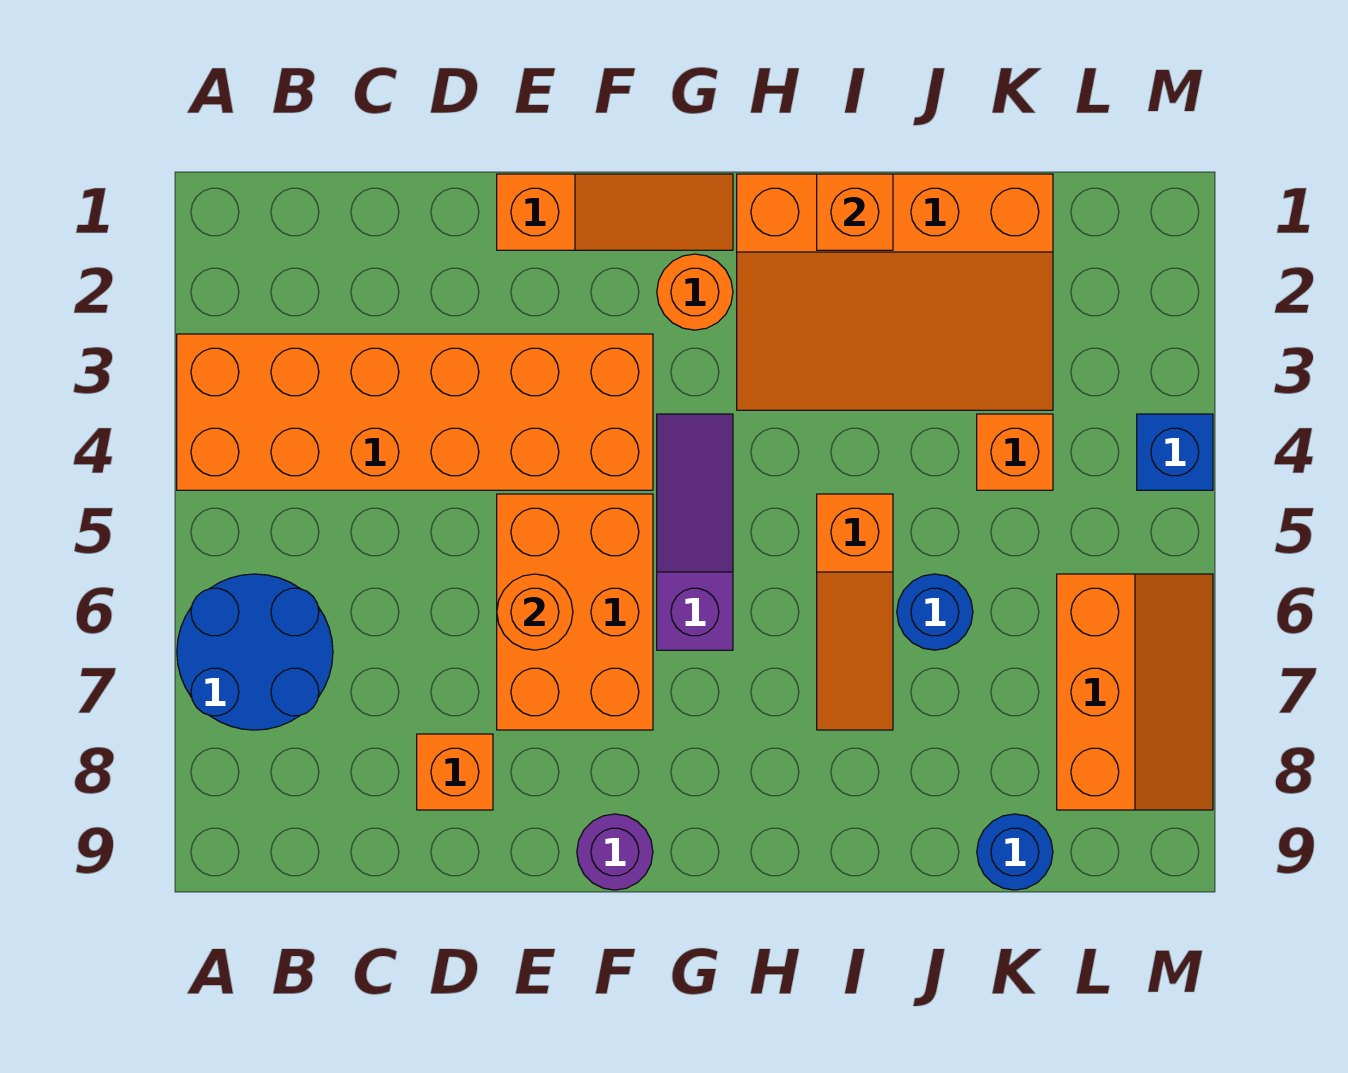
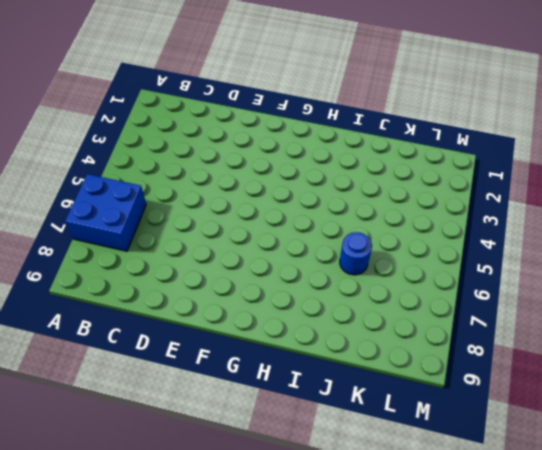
blue brick A6:B7 level 1 -> blue round brick A6:B7 level 1
none -> orange brick A3:F4 level 1
none -> orange brick D8 level 1
none -> orange slope E1:G1 level 1 top E

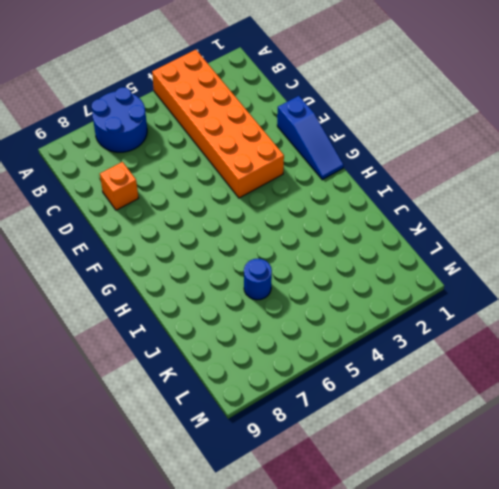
blue slope E1:G1 level 1 top E -> orange slope E1:G1 level 1 top E
none -> orange brick E5:F7 level 1
none -> purple round brick F9 level 1
none -> orange round brick G2 level 1

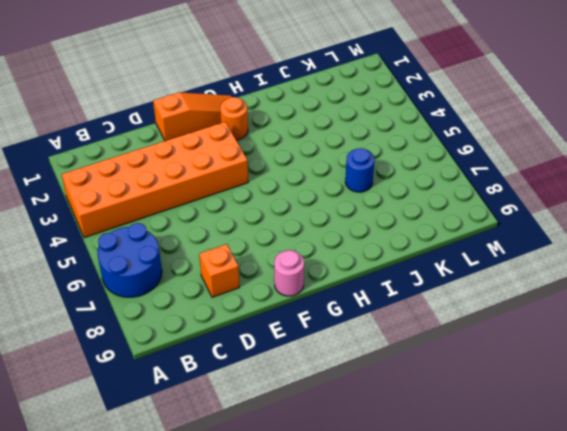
pink round brick F9 level 1 -> purple round brick F9 level 1
none -> orange brick E5:F7 level 1
none -> purple slope G4:G6 level 1 top 6
none -> orange slope H1:K3 level 1 top 1

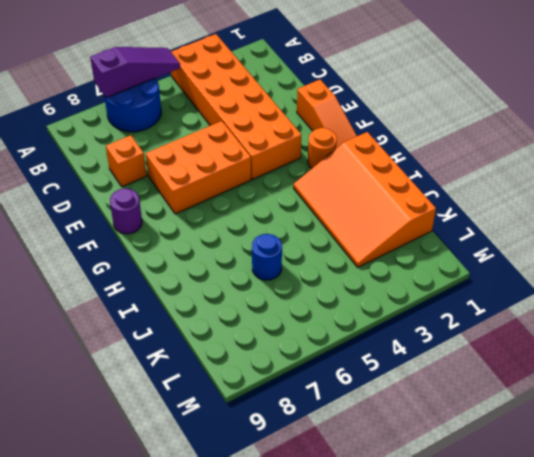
purple slope A5:A7 level 2 top 7 -> purple slope G4:G6 level 1 top 6
none -> orange slope I5:I7 level 1 top 5
none -> orange brick K4 level 1
none -> blue round brick K9 level 1

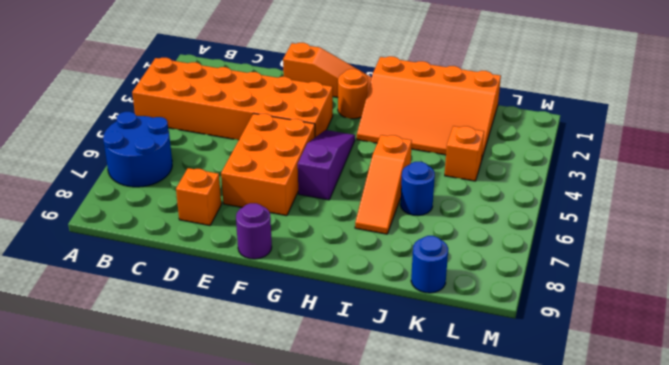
none -> orange slope L6:M8 level 1 top L
none -> blue brick M4 level 1
none -> orange round brick E6 level 2

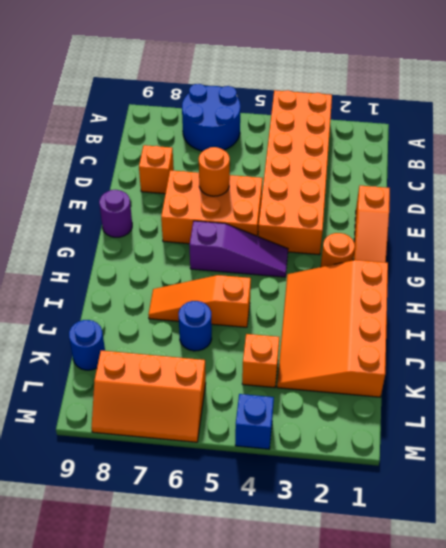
none -> orange brick I1 level 2

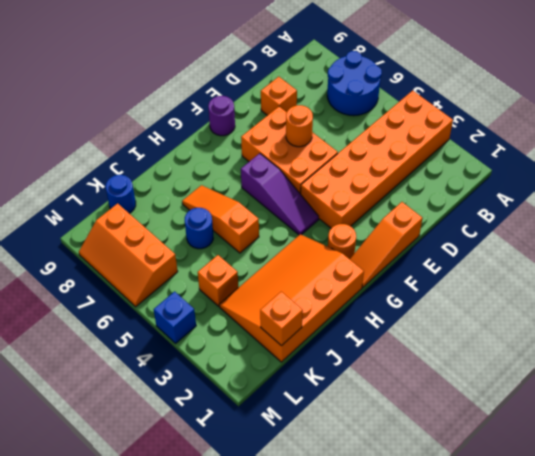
orange brick K1 level 2 -> orange brick I1 level 2

